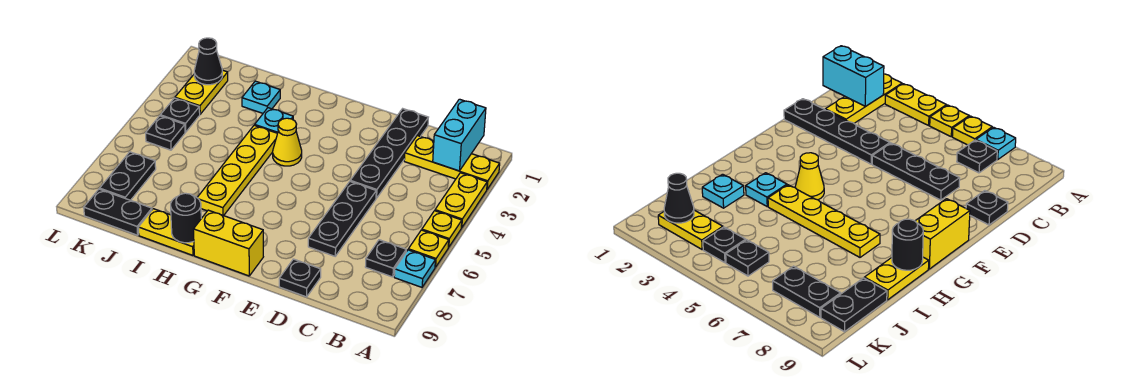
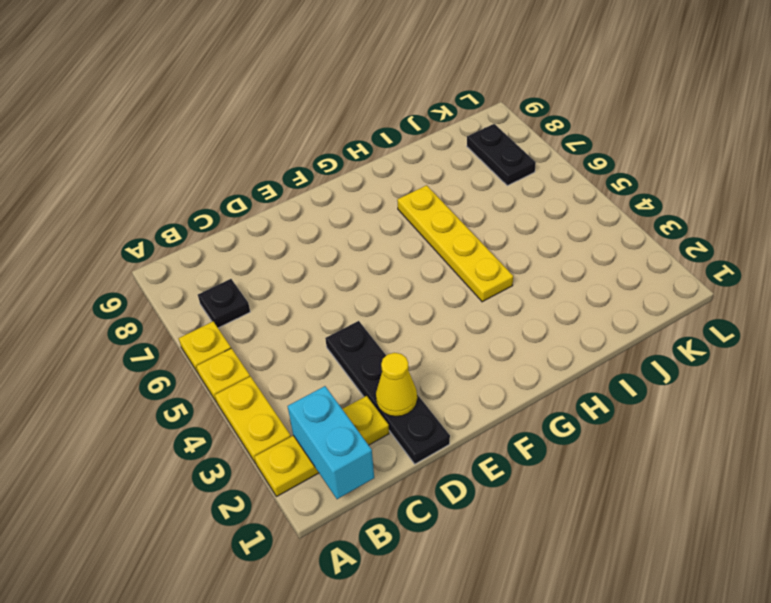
yellow cone D2 level 2 -> yellow cone G4 level 1
none -> cyan plate A7 level 1
none -> black plate D5:D7 level 1
none -> black plate D9 level 1

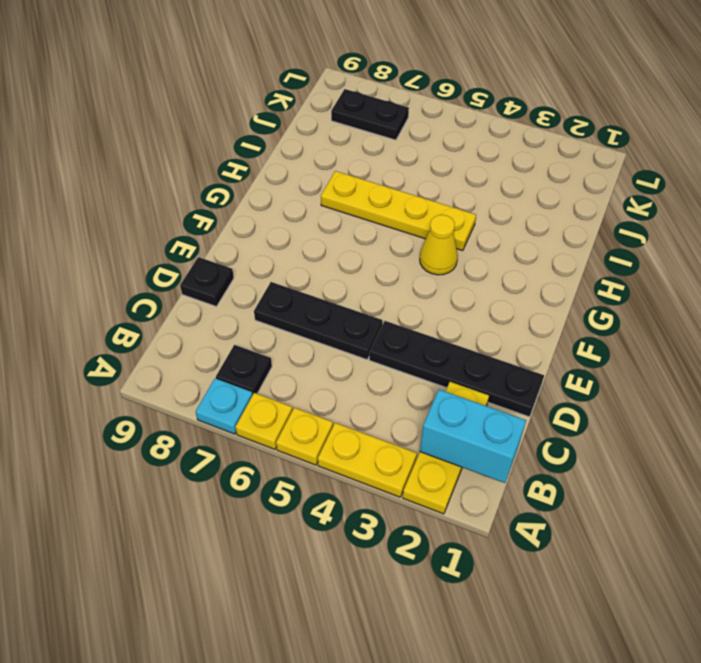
none -> yellow brick F9:G9 level 1
none -> cyan plate H3 level 1
none -> yellow plate H9:I9 level 1

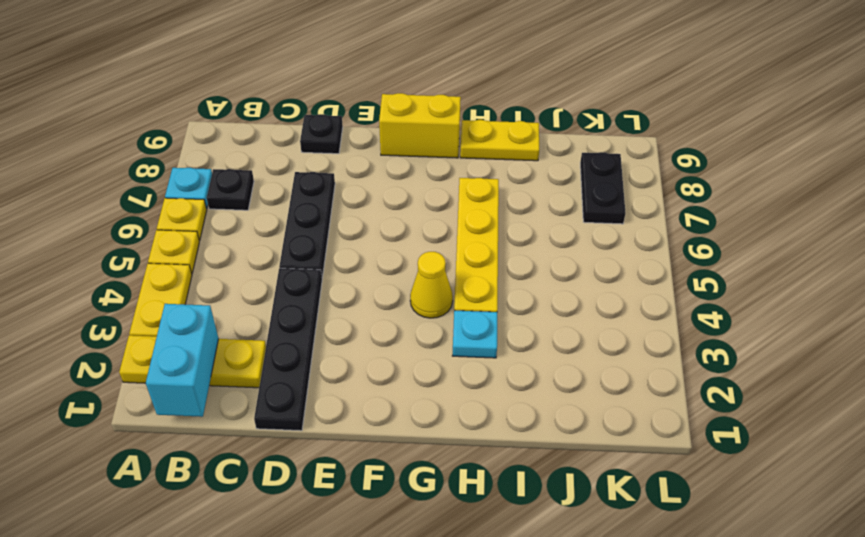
none -> cyan plate I2 level 1
none -> black plate J9:K9 level 1
none -> yellow plate K2:K3 level 1

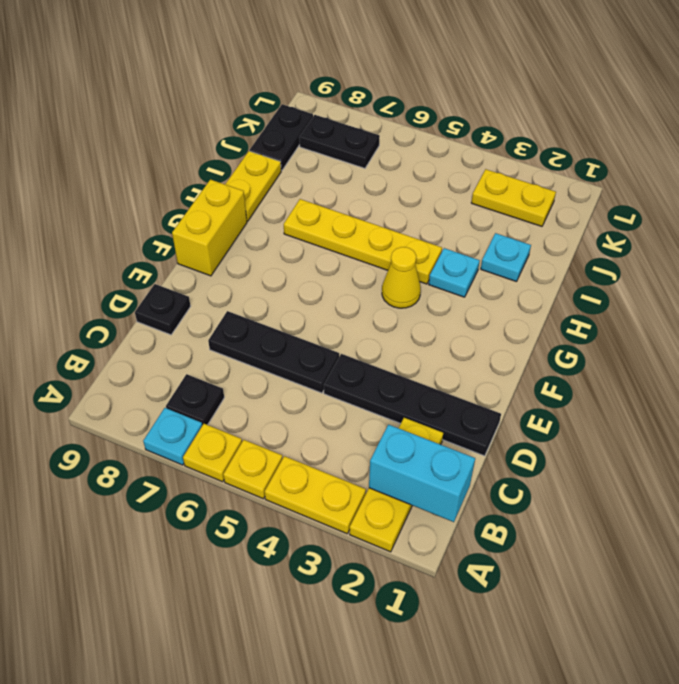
none -> black plate K4 level 1
none -> black plate K5 level 1
none -> black round brick H9 level 2

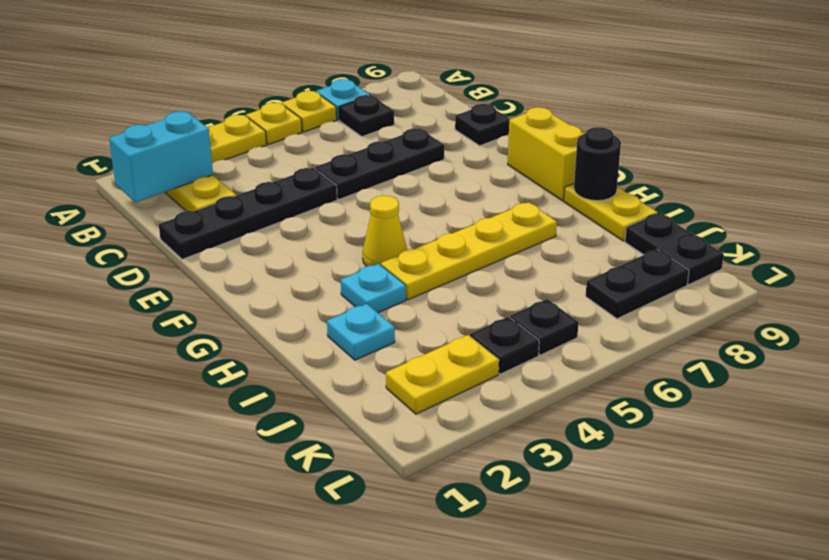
none -> black cone K2 level 2

